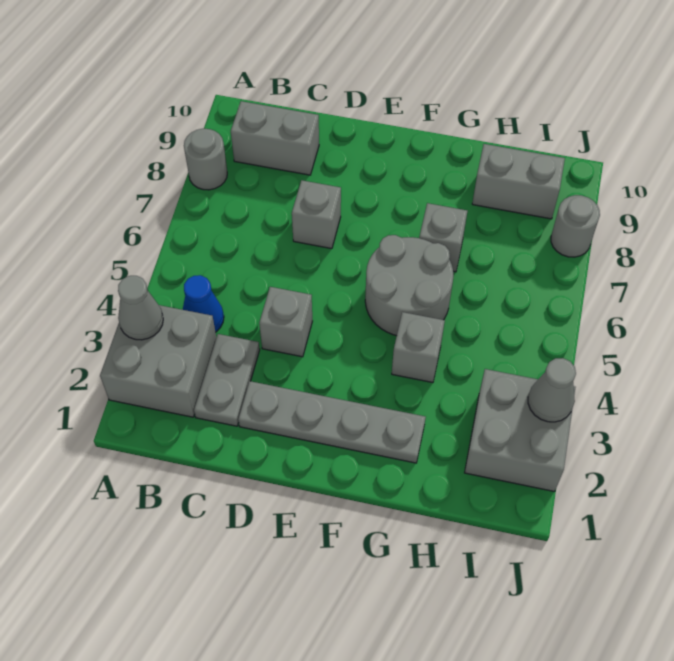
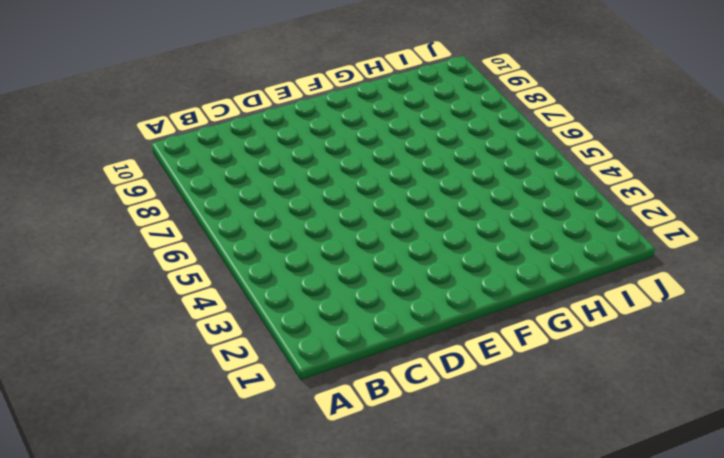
none -> grey brick A2:B3 level 1
none -> grey round brick A8 level 1
none -> blue cone B4 level 1

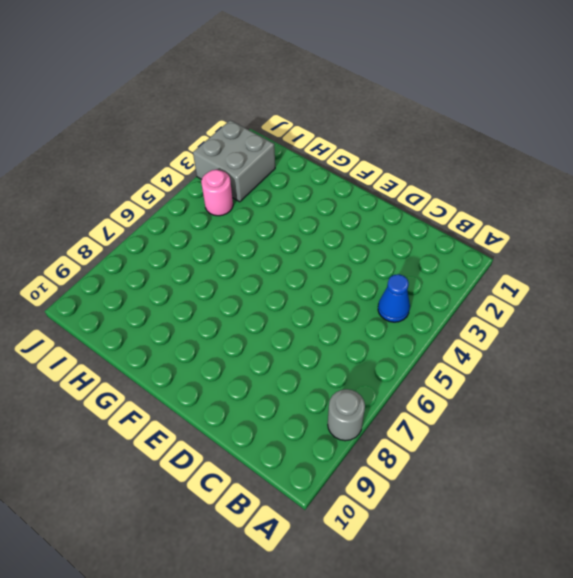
pink round brick I4 level 1 -> none
none -> grey brick A2:B3 level 1
none -> grey brick B9:C9 level 1
none -> grey plate C2:C3 level 1

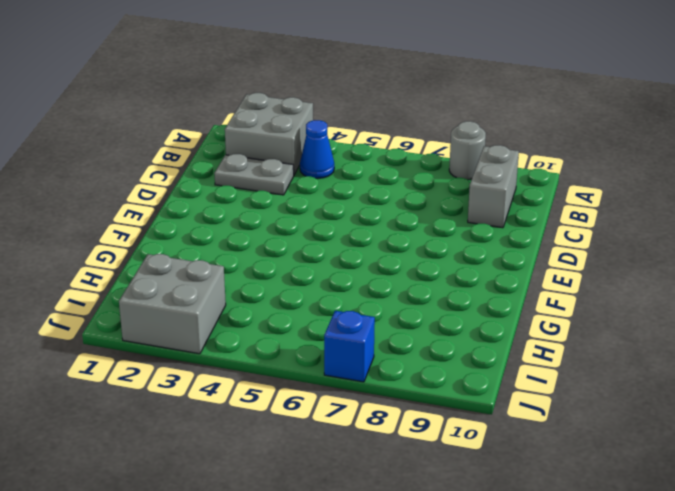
blue brick J7 level 1 -> none
none -> grey plate D2:G2 level 1
none -> grey brick D4 level 1
none -> grey brick D7 level 1

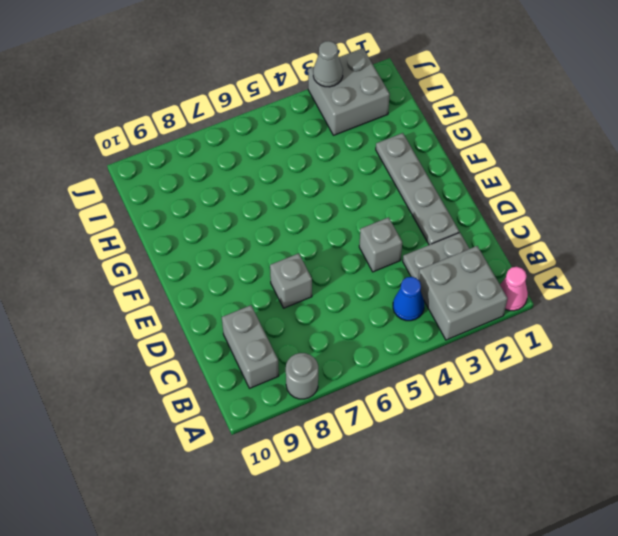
pink cone A1 level 1 -> none
none -> grey round brick F5:G6 level 1
none -> grey brick G4 level 1
none -> grey brick G7 level 1

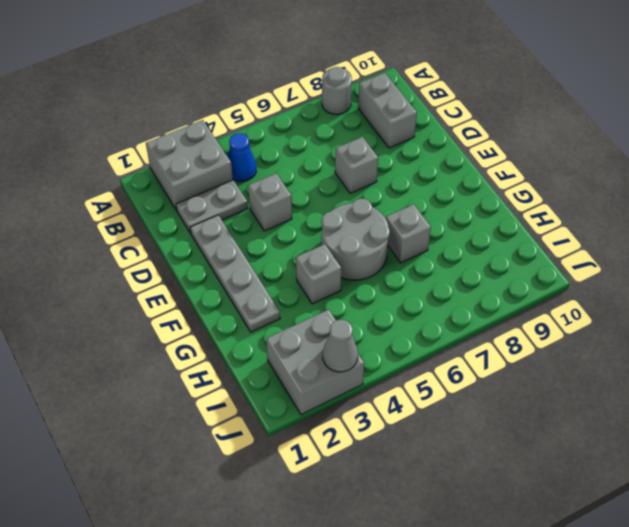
none -> grey brick H9:I9 level 1
none -> grey round brick J8 level 1
none -> grey cone A3 level 2

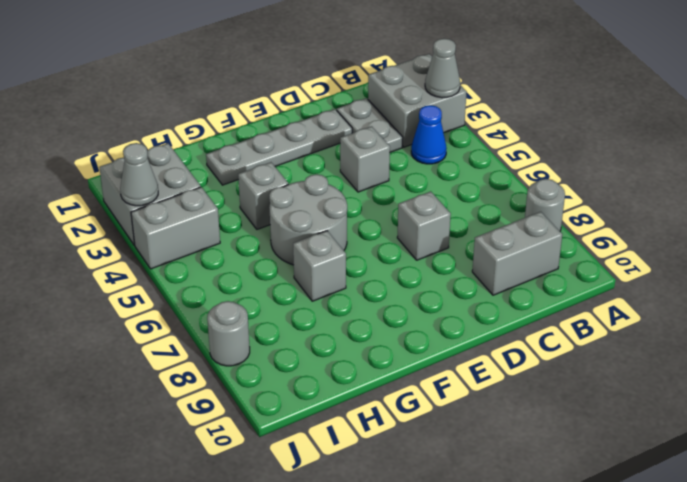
grey brick I4:J4 level 1 -> grey brick H9:I9 level 1

